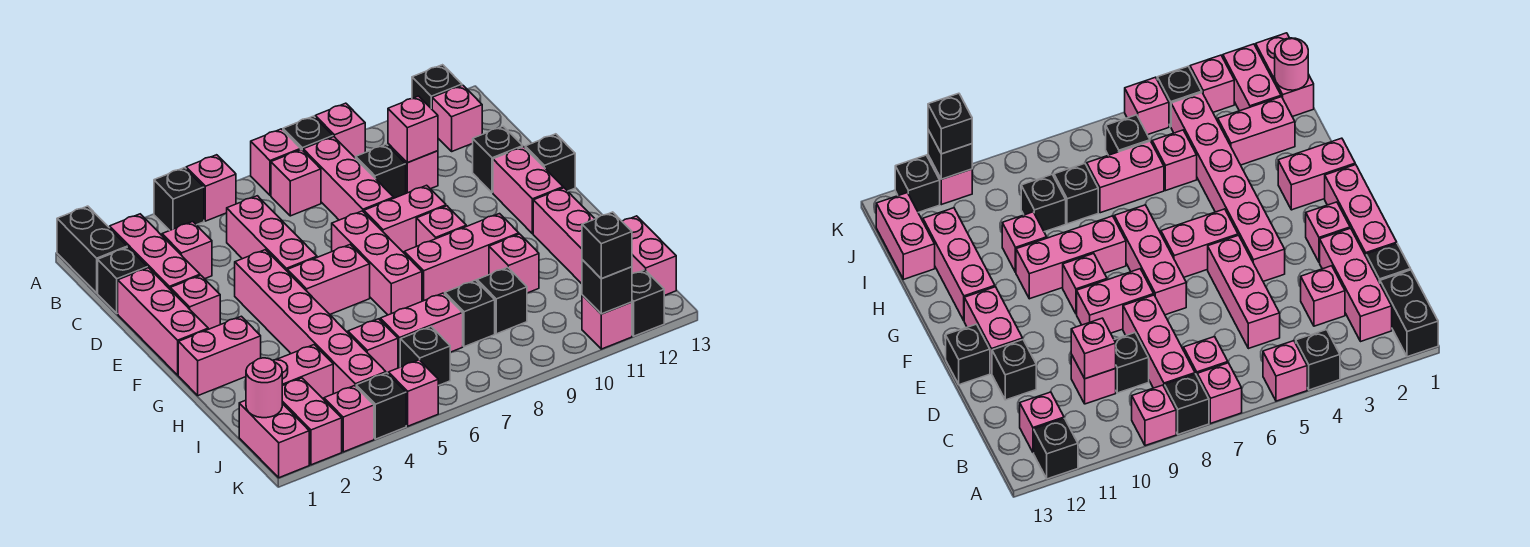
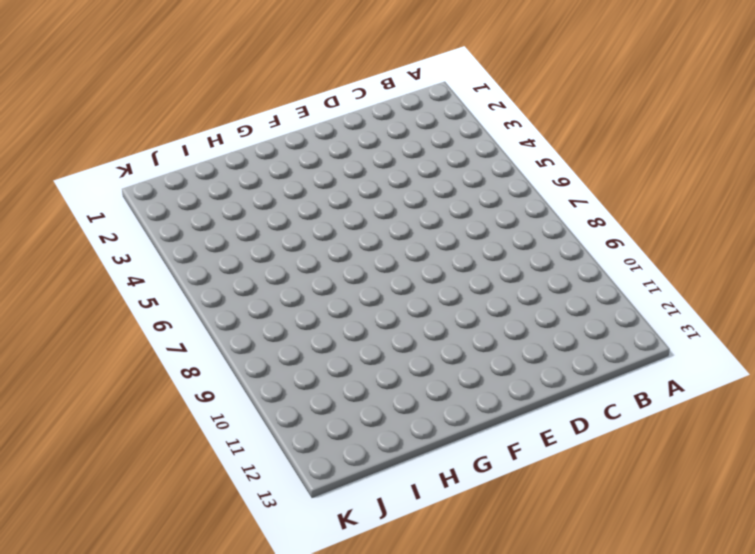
none -> black brick A1:B1 level 1
none -> black brick A4 level 1
none -> pink brick A5 level 1
none -> pink brick A7 level 1

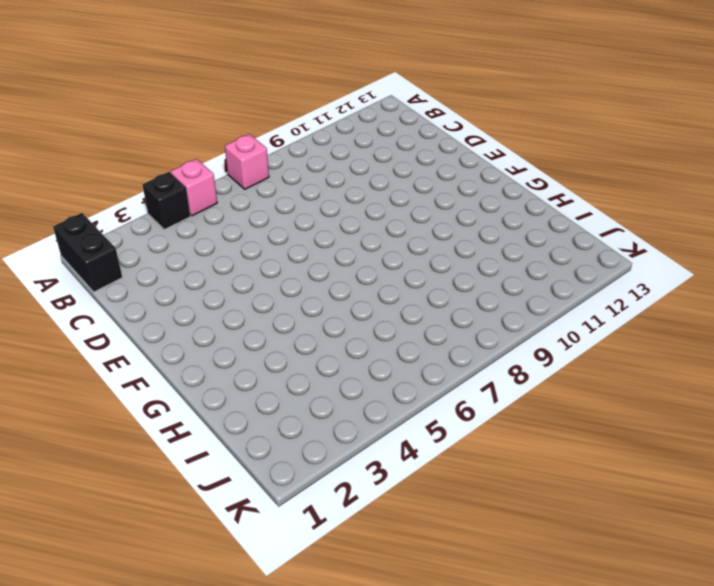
none -> black brick A8 level 1
none -> pink brick A9 level 1
none -> black brick A12 level 1
none -> pink brick B2:D2 level 1

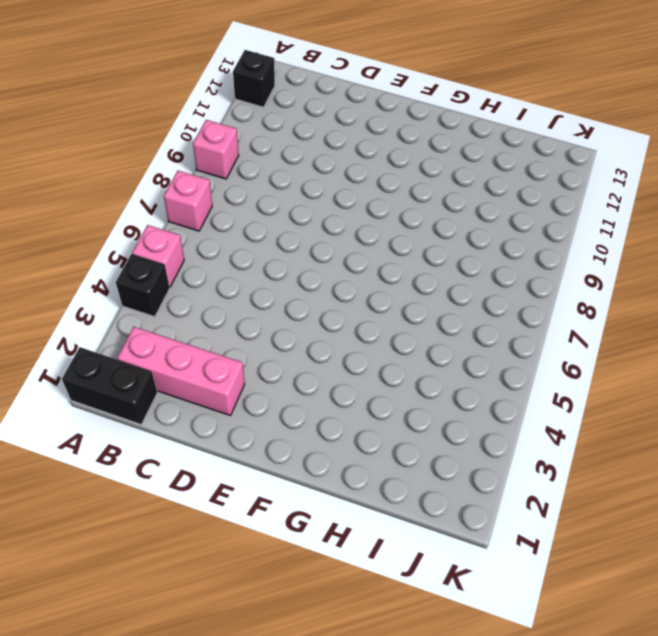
none -> black brick A8 level 1
none -> pink brick B7 level 1
none -> pink brick B8:D8 level 1
none -> pink brick B12 level 1

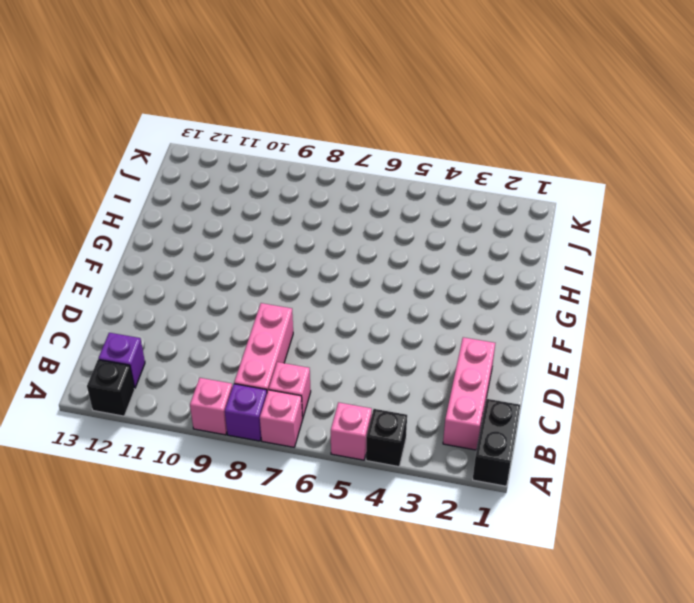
purple brick A8 level 1 -> black brick A8 level 1
purple brick B12 level 1 -> pink brick B12 level 1
none -> black brick C1 level 1
none -> pink brick C3 level 1
none -> pink brick C5:E5 level 1
none -> black brick C9 level 1

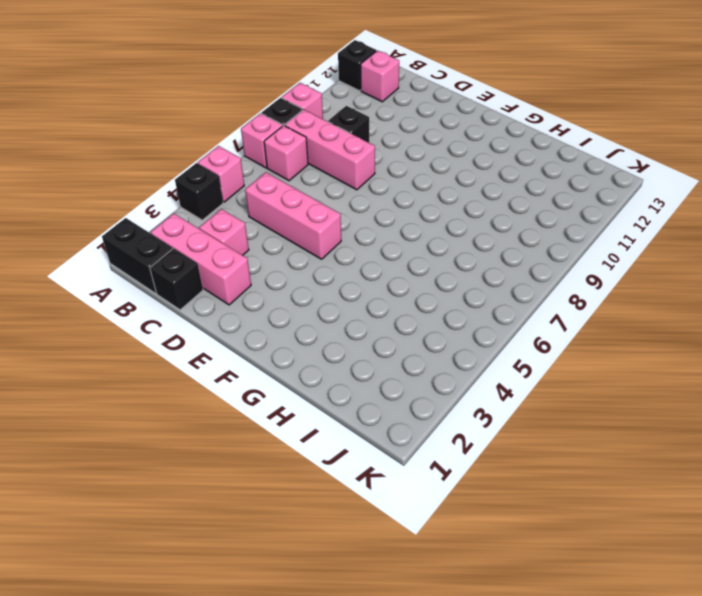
none -> pink brick C10 level 1
none -> pink brick D1:F1 level 1
none -> black brick D12 level 1
none -> pink brick E2 level 1

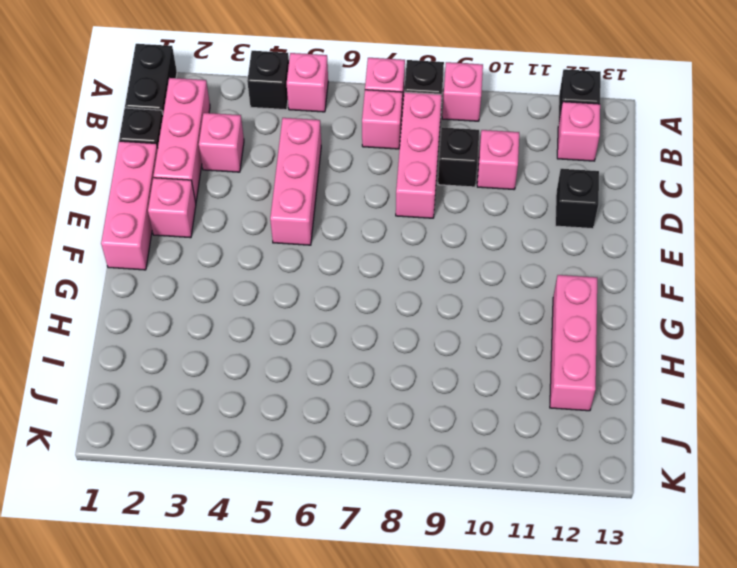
none -> pink brick E4:J4 level 1
none -> pink brick E7:G7 level 1
none -> pink brick E8:E9 level 1
none -> pink brick E12:F12 level 1

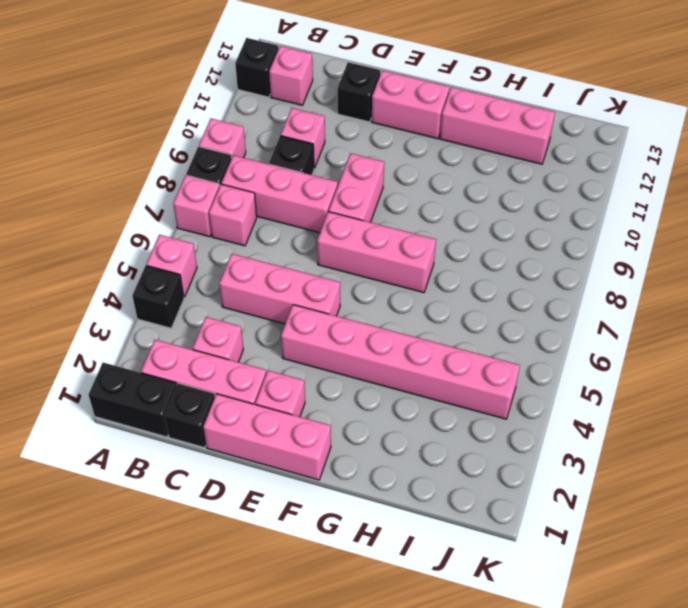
none -> black brick E13 level 1
none -> pink brick F5:F6 level 1
none -> pink brick F9 level 1
none -> pink brick G1:G2 level 1

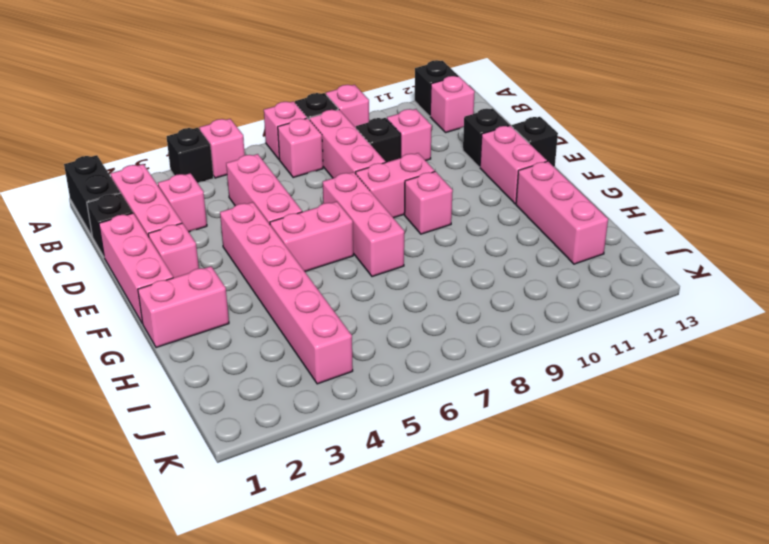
none -> pink brick G8:G10 level 1
none -> pink brick H10 level 1
none -> pink brick I2:I3 level 1
none -> pink brick I5 level 1

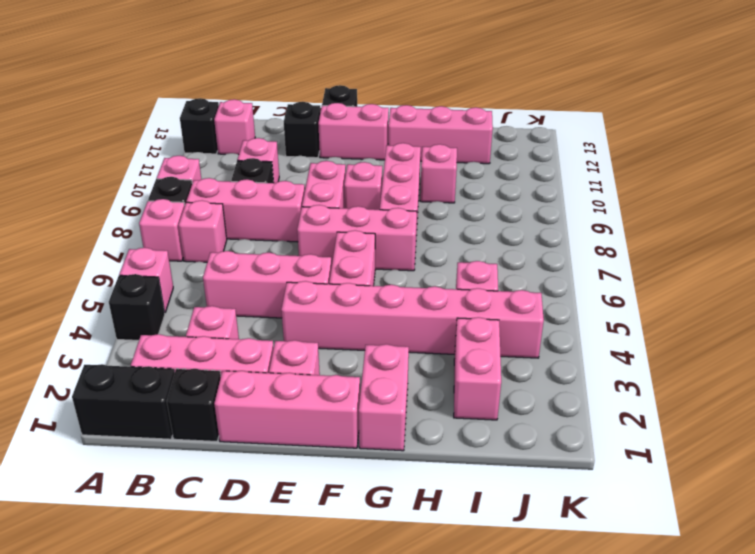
none -> pink brick I6:I7 level 1
none -> black brick I8 level 1
none -> black brick I9 level 1
none -> pink brick I13:J13 level 1

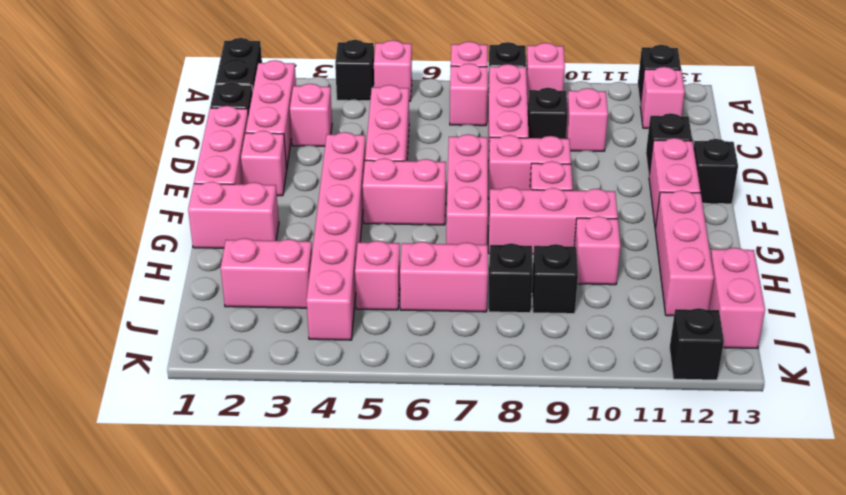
none -> pink brick J1:K1 level 1
none -> pink brick J2:K2 level 1
none -> black brick J6 level 1
none -> pink brick K3 level 1

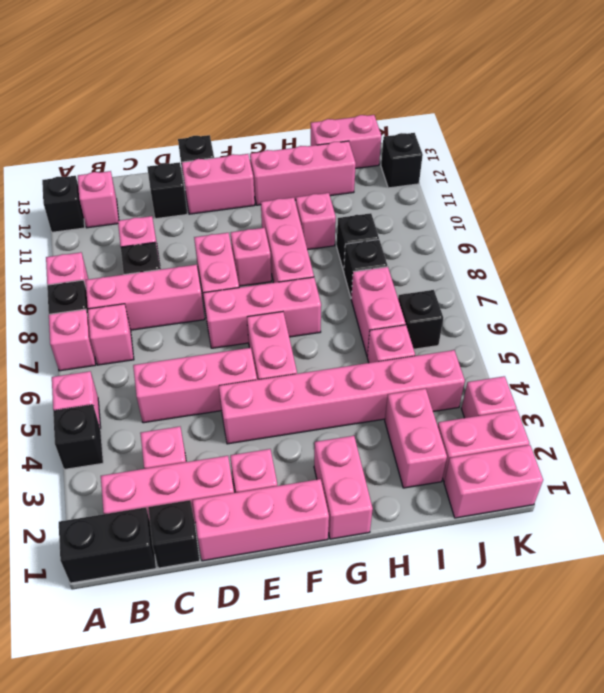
none -> black brick K4 level 1
none -> pink brick K5 level 1
none -> pink brick K11 level 1
none -> pink brick C10 level 2

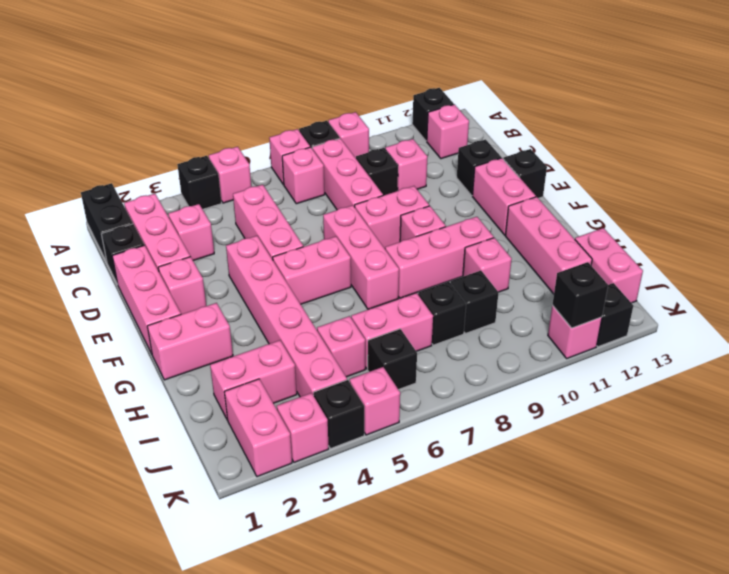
none -> pink brick J1:K1 level 1
none -> pink brick C10 level 2
none -> pink round brick J1 level 2
none -> black brick K11 level 3

